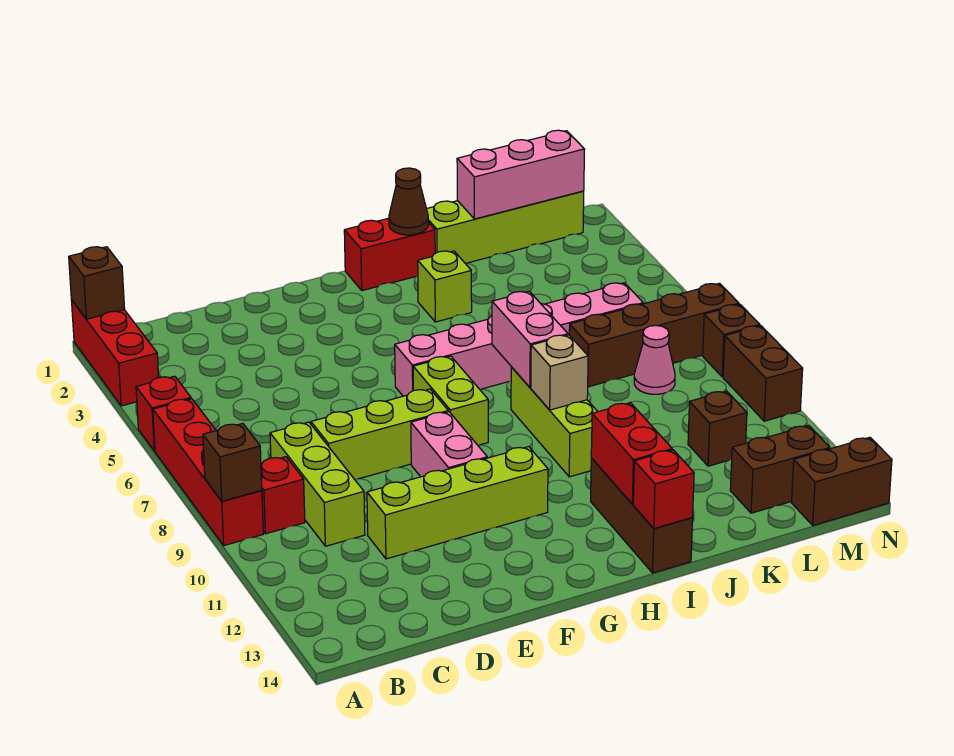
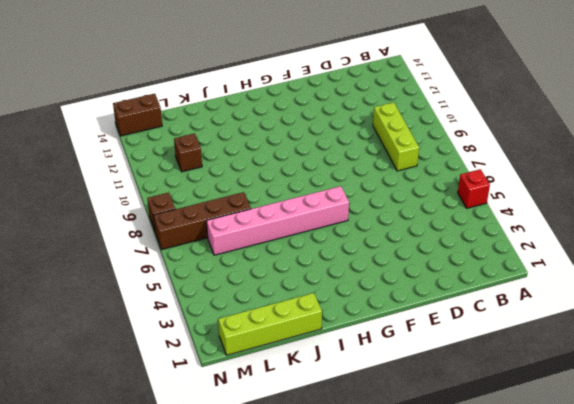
none -> red brick A1:A3 level 1
none -> red brick A6:A9 level 1
none -> red brick B9 level 1
none -> lime brick D8:F8 level 1

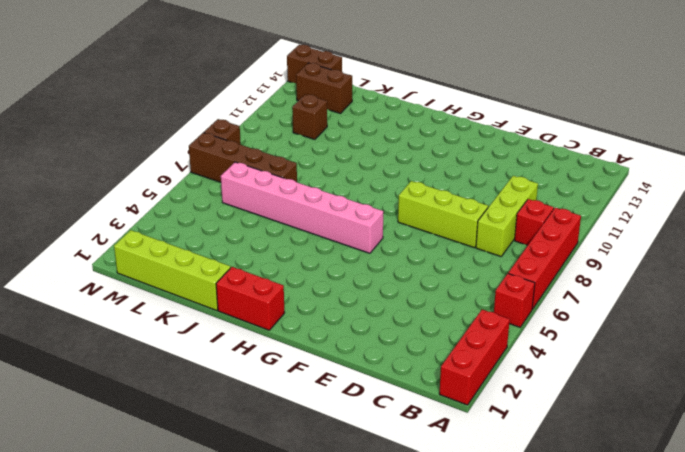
none -> lime brick D11:G11 level 1
none -> pink brick F9:F10 level 1
none -> lime brick G7:G8 level 1
none -> lime brick I3 level 1

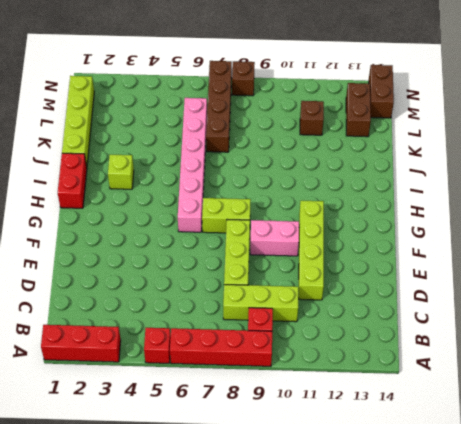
none -> lime brick I8:I10 level 1
none -> brown brick I12:I14 level 1
none -> pink cone L8 level 1
none -> brown brick N9:N10 level 1

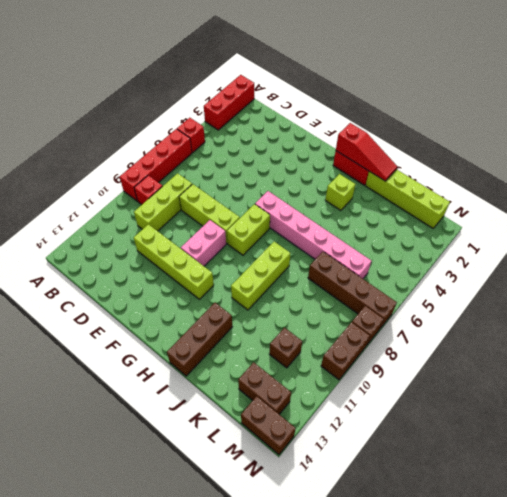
red slope H1:J1 level 2 top H -> brown cone I1 level 2
none -> pink cone L8 level 1
none -> brown brick A1 level 2
none -> brown brick A9 level 2
none -> pink brick I7:I8 level 2

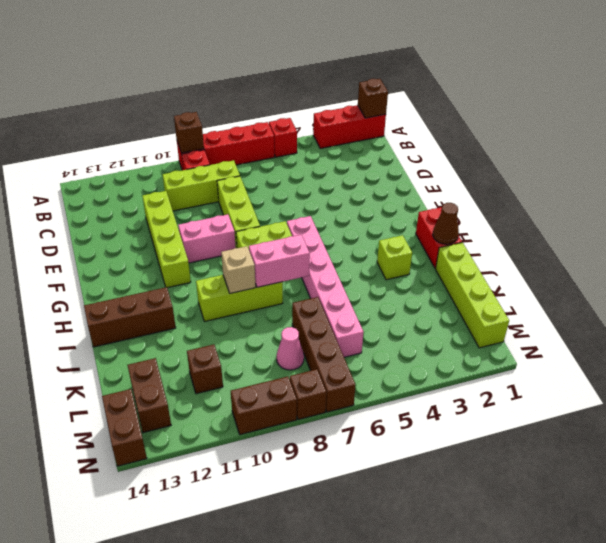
none -> red brick I12:I13 level 2
none -> red brick I14 level 2
none -> pink brick K1:M1 level 2

